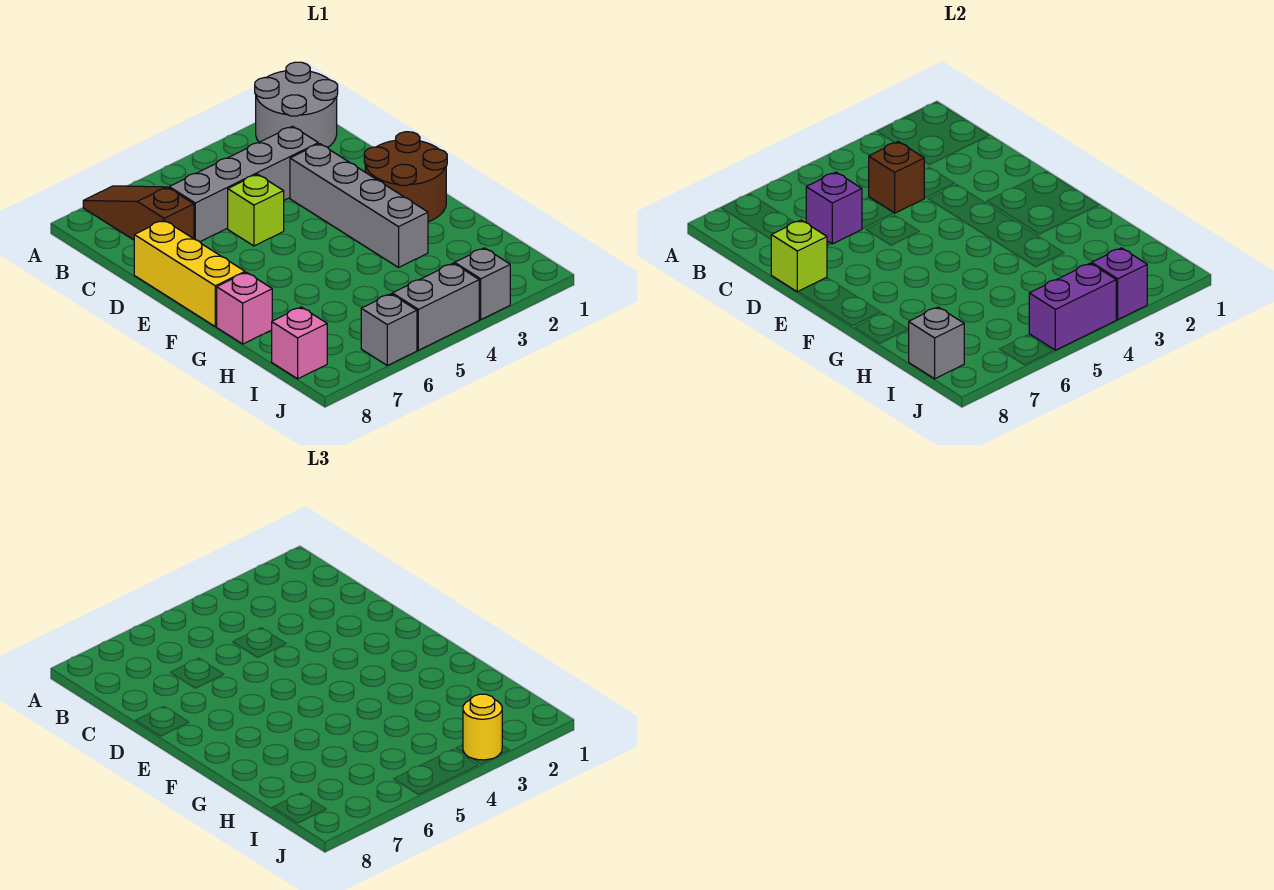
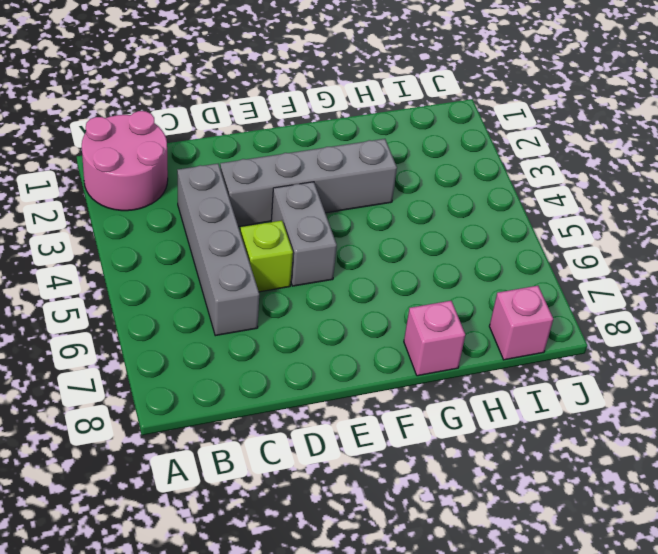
pink round brick A1:B2 level 1 -> grey round brick A1:B2 level 1
grey brick E4:E5 level 1 -> grey brick J4:J5 level 1
none -> brown slope A7:C7 level 1 top C
none -> yellow brick D8:F8 level 1
none -> brown round brick E1:F2 level 1

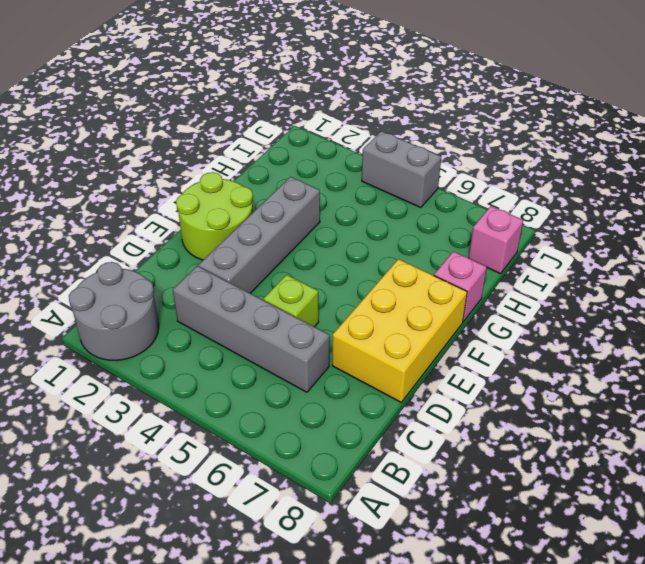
yellow brick D7:F8 level 1 -> yellow brick D8:F8 level 1
lime round brick E1:F2 level 1 -> brown round brick E1:F2 level 1
none -> brown slope A7:C7 level 1 top C
none -> grey brick J3 level 1
none -> grey brick J6 level 1

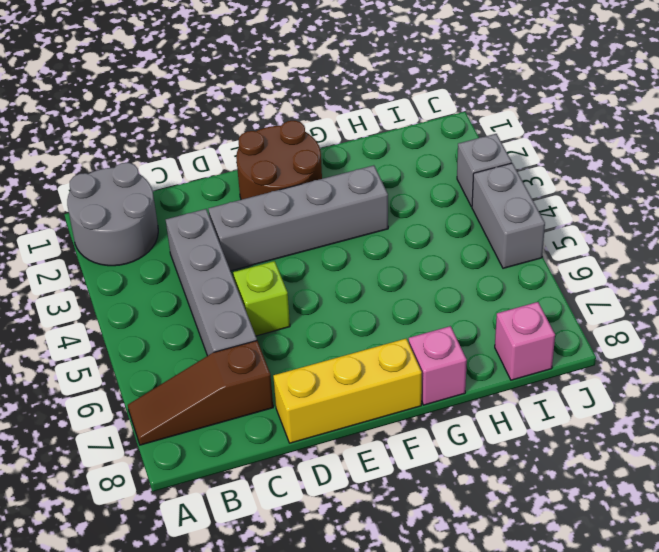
none -> grey brick J6 level 1
none -> brown brick C4 level 2
none -> purple brick C6 level 2

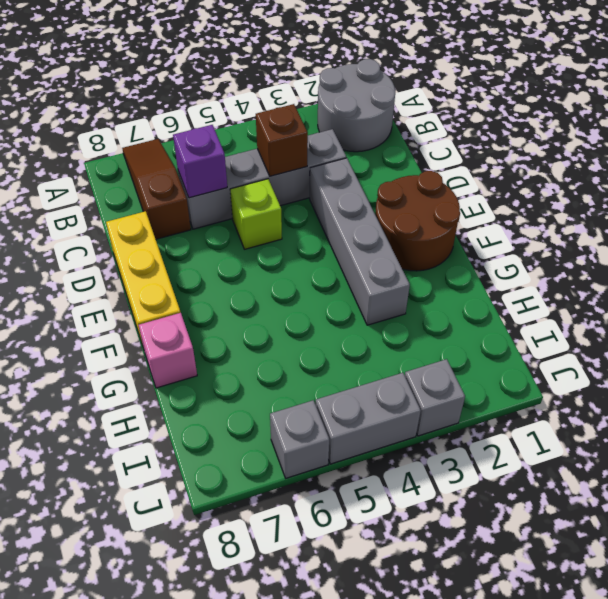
none -> pink brick I8 level 1
none -> lime brick D8 level 2
none -> grey brick I8 level 2

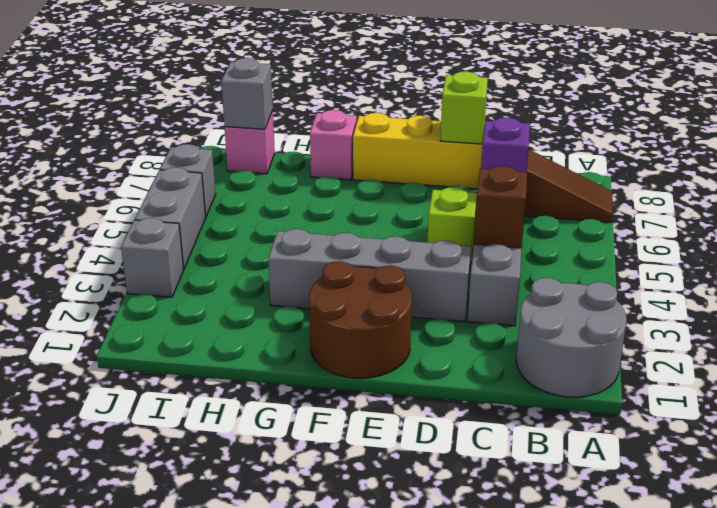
none -> purple brick J3 level 2
none -> purple brick J4:J5 level 2
none -> yellow round brick J3 level 3

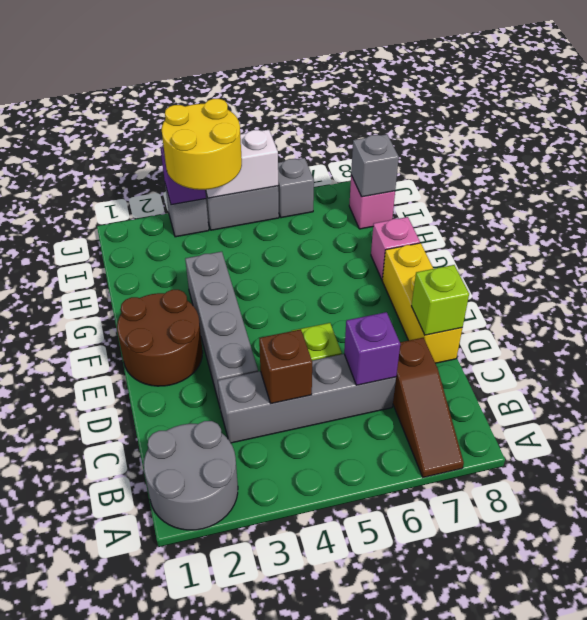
yellow round brick I3:J4 level 3 -> yellow round brick J3 level 3
white brick J4:J5 level 2 -> purple brick J4:J5 level 2

